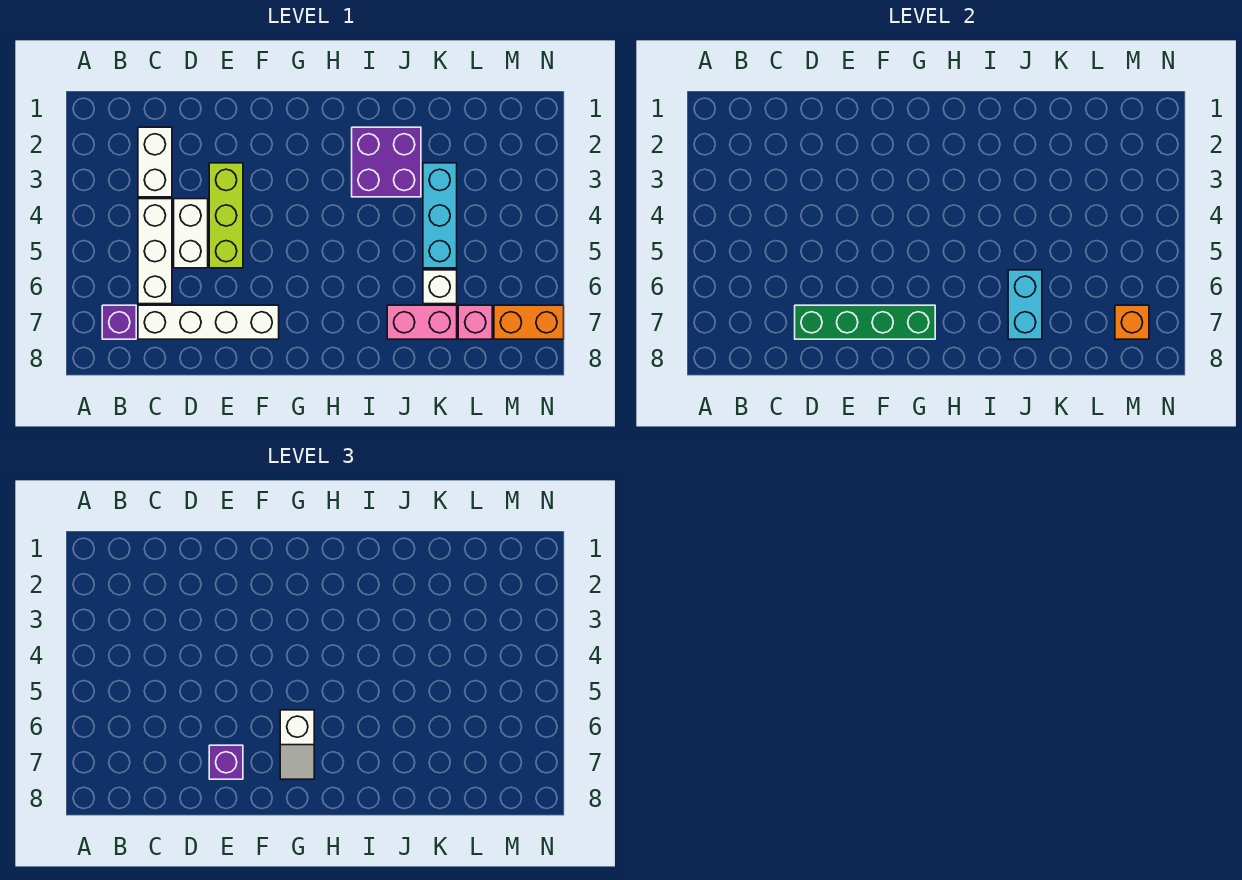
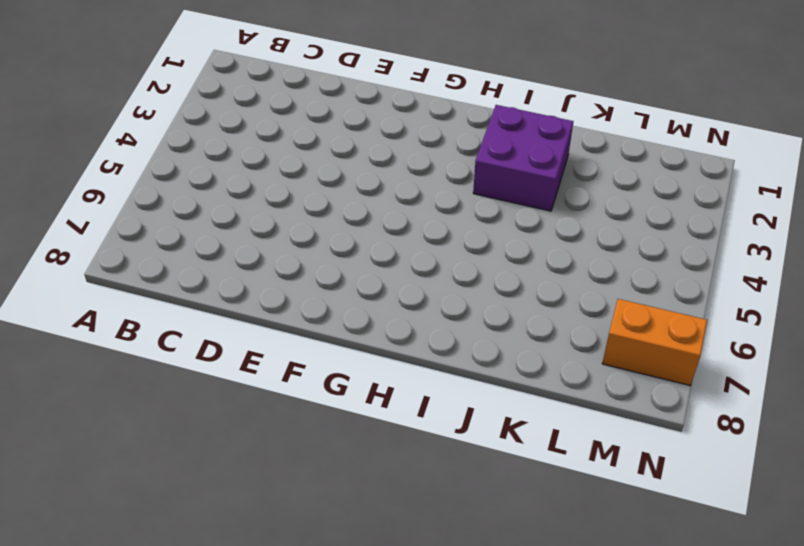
none -> purple brick B7 level 1
none -> white brick C2:C3 level 1
none -> white brick C4:C6 level 1

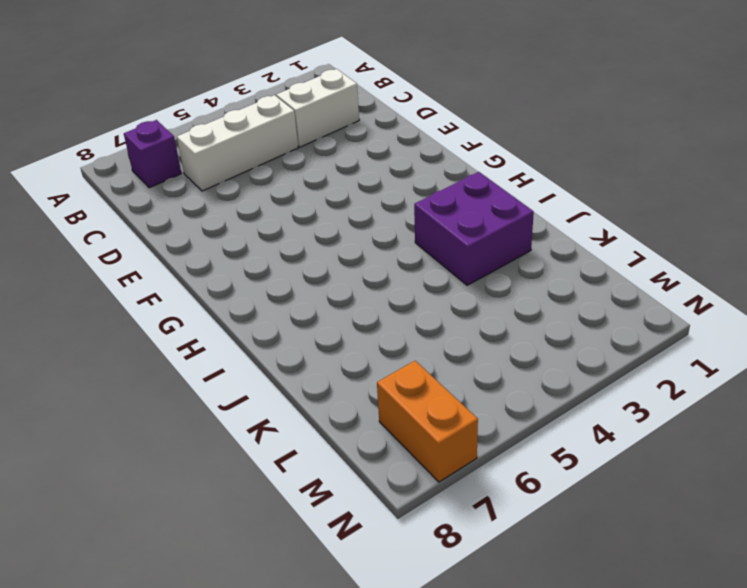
none -> white brick C7:F7 level 1
none -> white brick D4:D5 level 1
none -> lime brick E3:E5 level 1

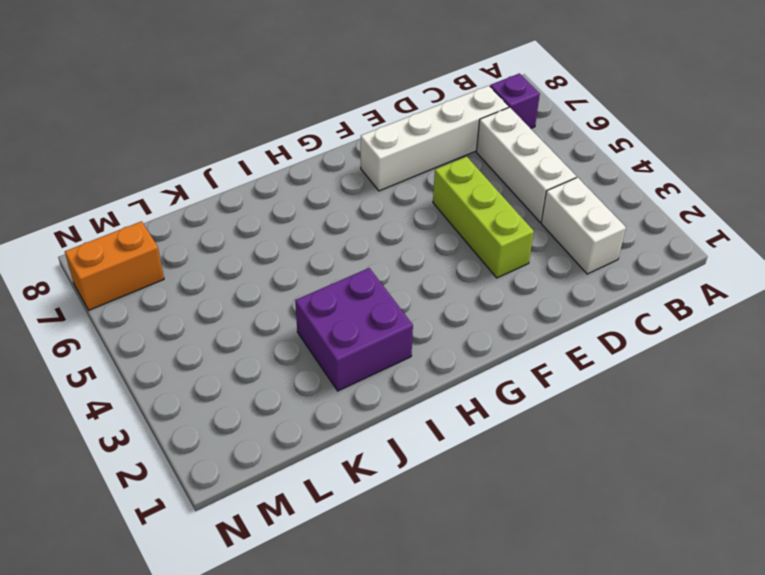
none -> white brick D4:D5 level 1
none -> pink brick J7:K7 level 1
none -> cyan brick K3:K5 level 1

